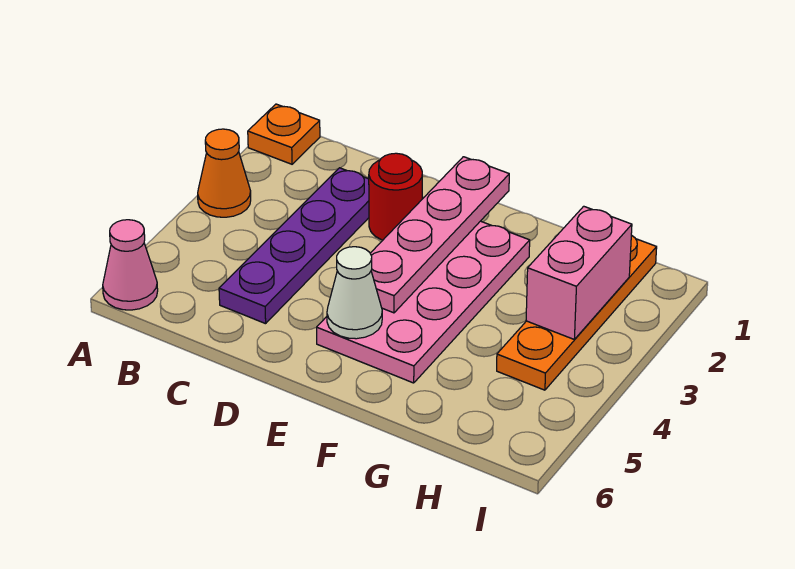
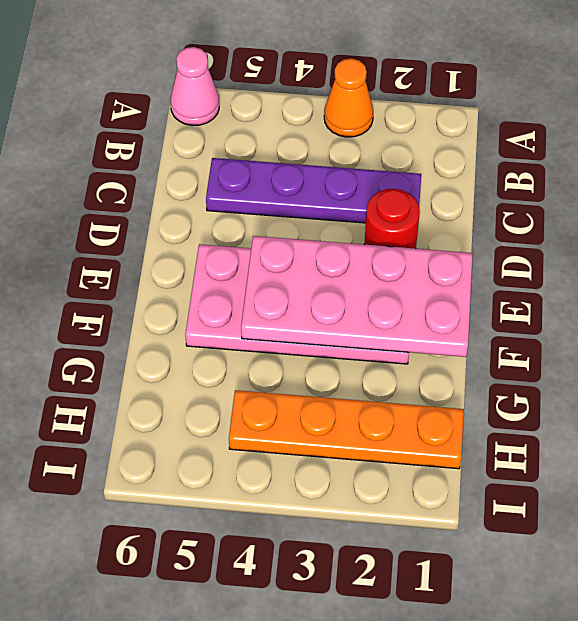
pink plate E1:F4 level 2 -> pink plate E1:E4 level 2
none -> orange plate A1 level 1
none -> white cone E5 level 2

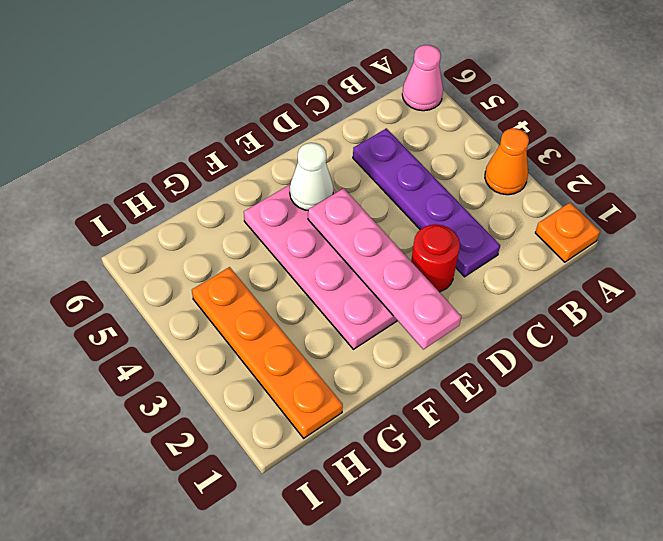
none -> pink brick H2:H3 level 2

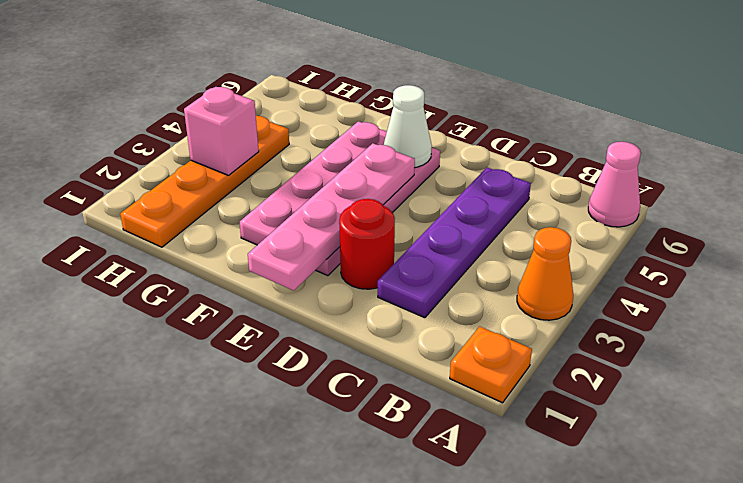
pink brick H3 level 2 -> pink brick H2:H3 level 2

